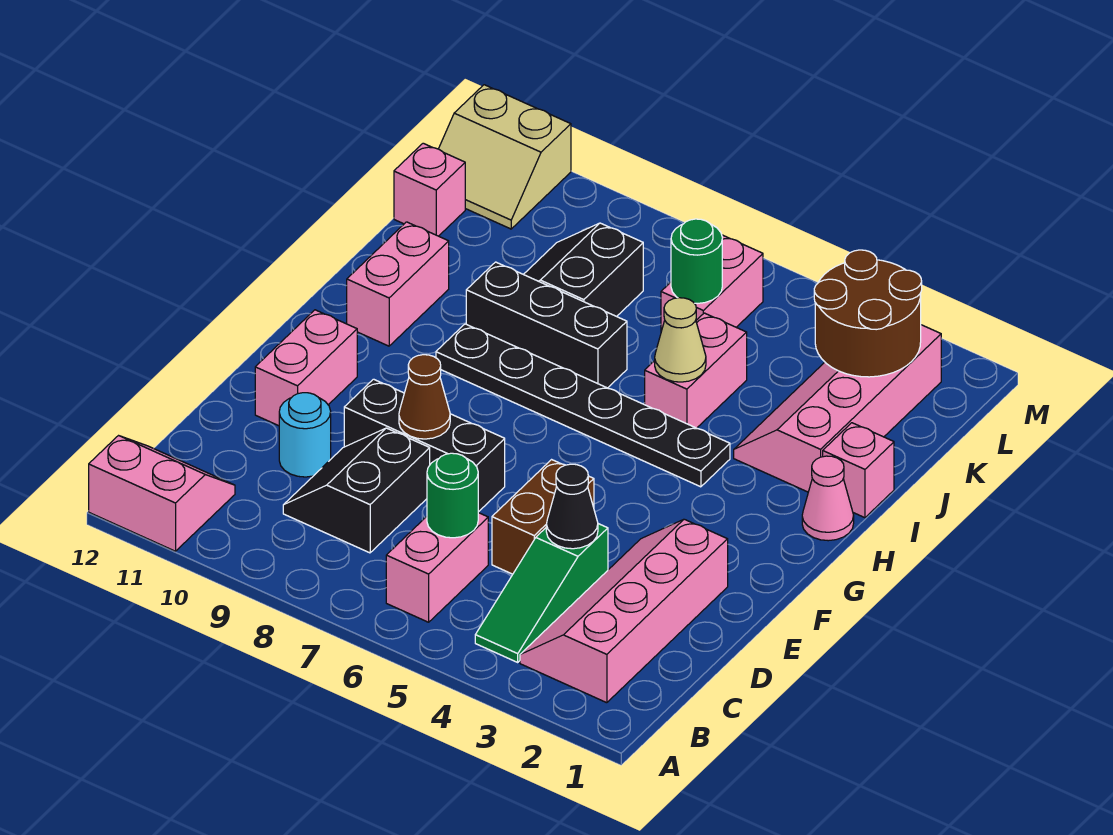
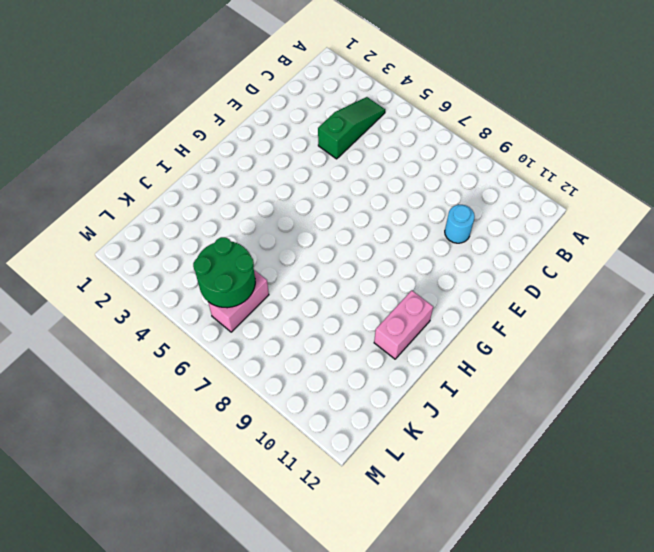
green round brick K5:L6 level 2 -> green round brick K6 level 2
none -> pink slope A11:B12 level 1 top A
none -> pink slope B2:E3 level 1 top 2
none -> pink brick B6:C6 level 1

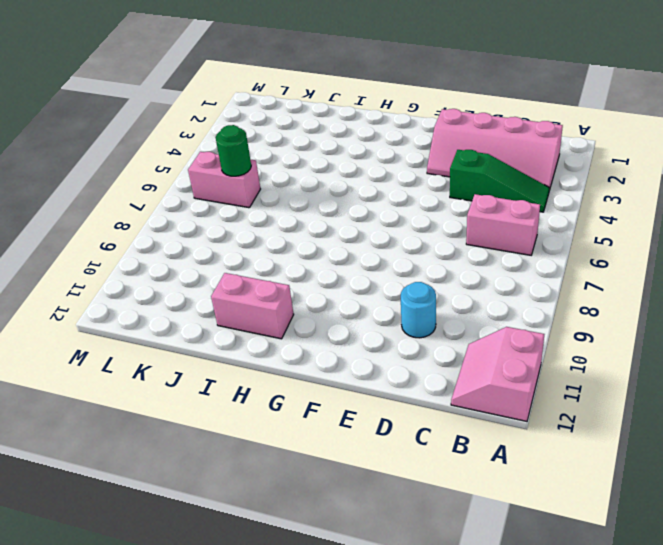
none -> black slope C8:D9 level 1 top 8
none -> brown brick D5:E5 level 1
none -> black brick E7:E9 level 1

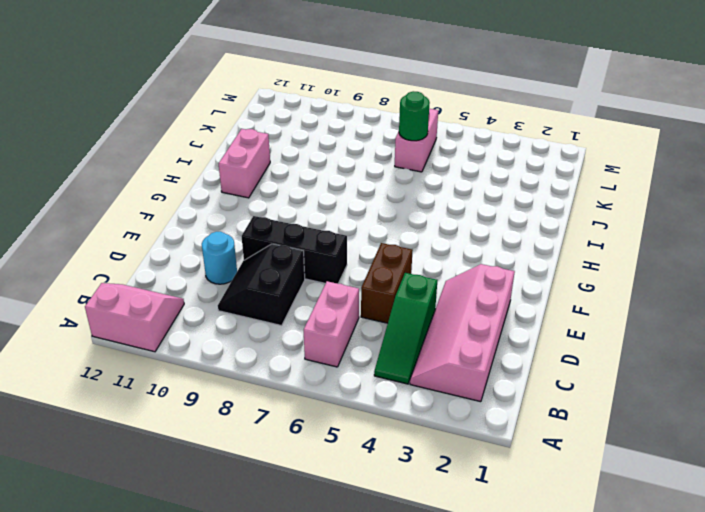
none -> pink brick E11:F11 level 1
none -> pink cone H1 level 1
none -> black plate H4:H9 level 1

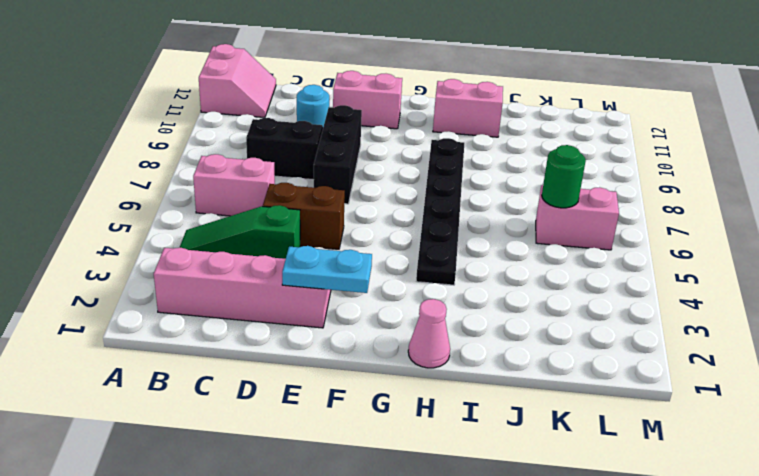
cyan plate E2:F2 level 2 -> none
none -> pink brick I1 level 1
none -> pink slope I2:L3 level 1 top 2
none -> pink brick I5:J5 level 1

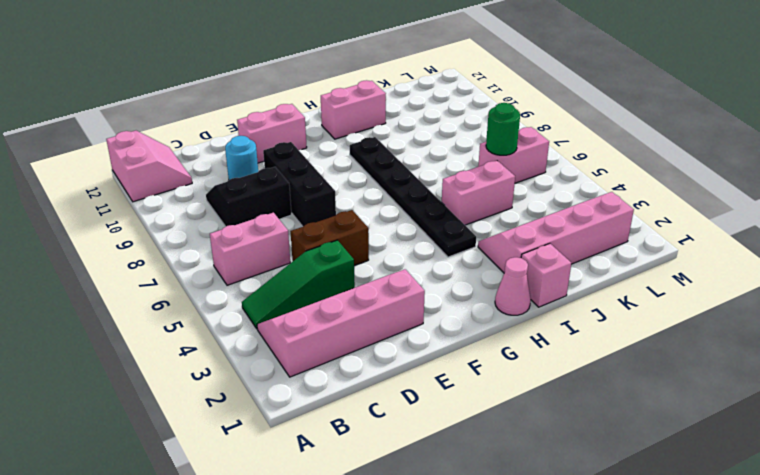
none -> black brick I7:I9 level 1
none -> black slope J8:K9 level 1 top 8
none -> pink brick K12 level 1

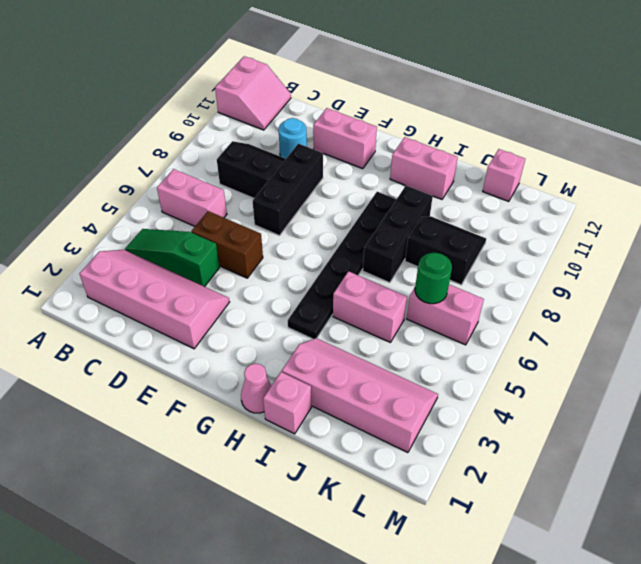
none -> tan slope L11:M12 level 1 top M
none -> green round brick C6 level 2
none -> black cone D4 level 2

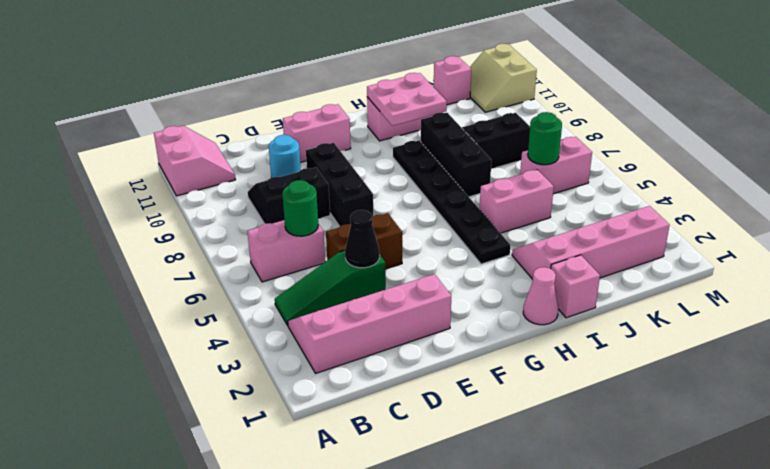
pink plate H10:I11 level 2 -> none
none -> brown cone E8 level 2
none -> tan cone I5 level 2
none -> brown round brick K2:L3 level 2

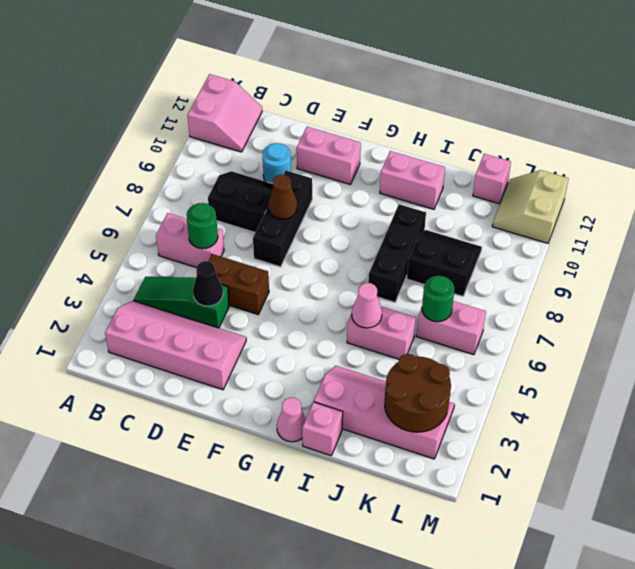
pink cone I5 level 2 -> tan cone I5 level 2
none -> black plate H4:H9 level 1

